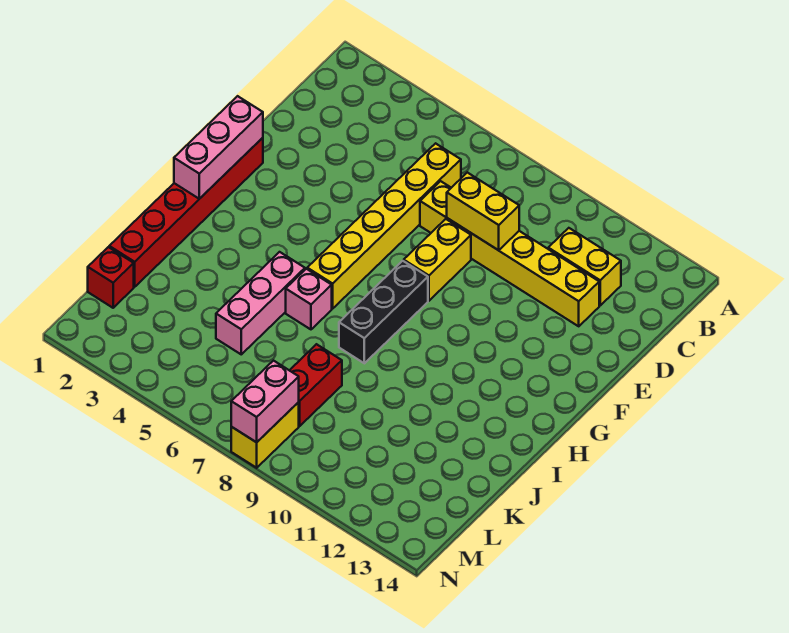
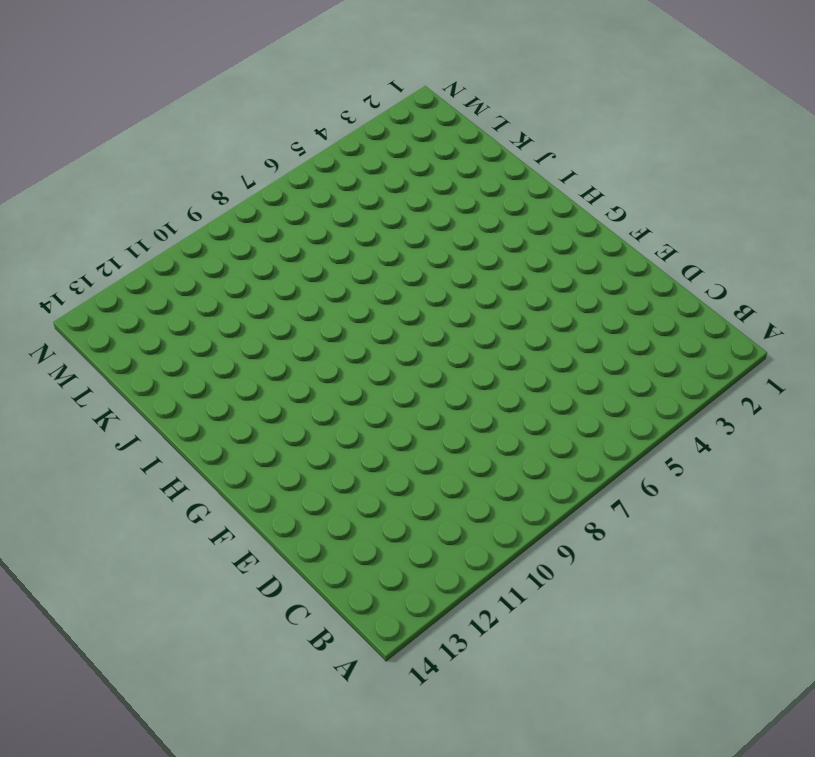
none -> yellow brick C6:H6 level 1
none -> yellow brick C11:C12 level 1
none -> yellow brick D7:D12 level 1

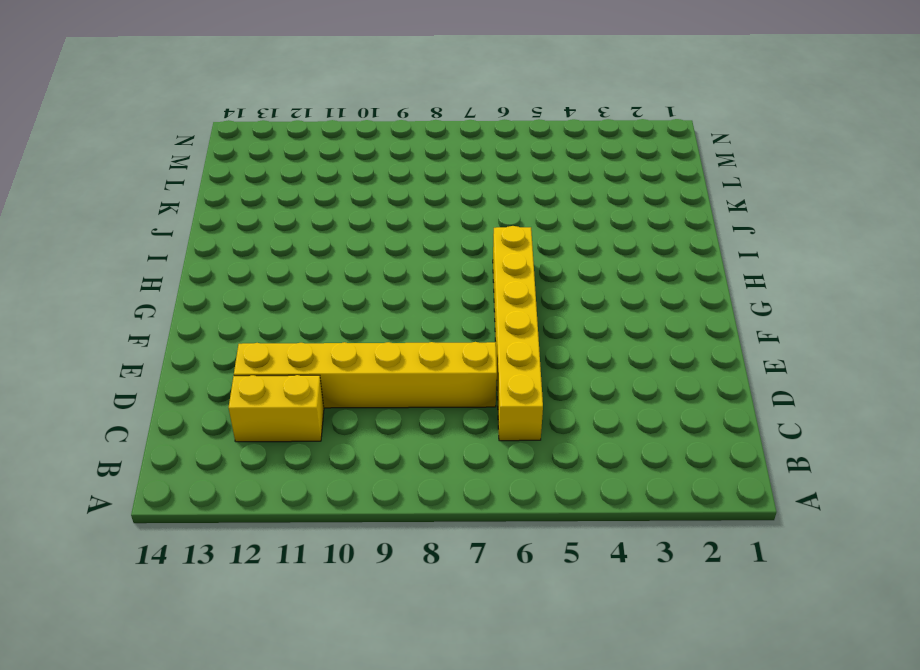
none -> yellow brick E8:F8 level 1
none -> red brick F1:K1 level 1
none -> black brick G8:I8 level 1

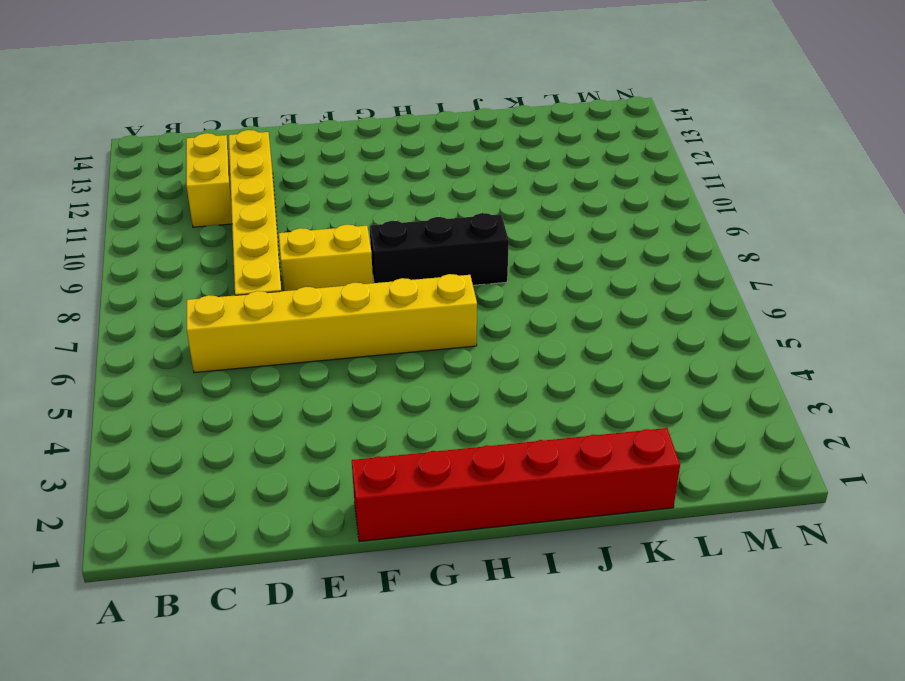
none -> pink brick I5:K5 level 1
none -> pink brick I6 level 1
none -> red brick K8:L8 level 1

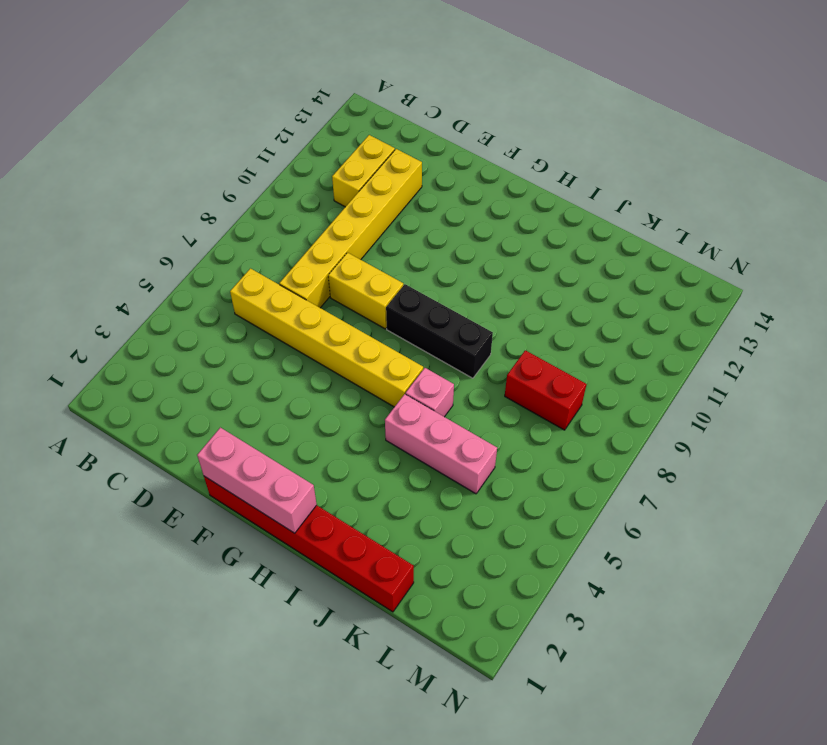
none -> red brick L1 level 1
none -> yellow brick M8:N8 level 1
none -> yellow brick D8:D9 level 2

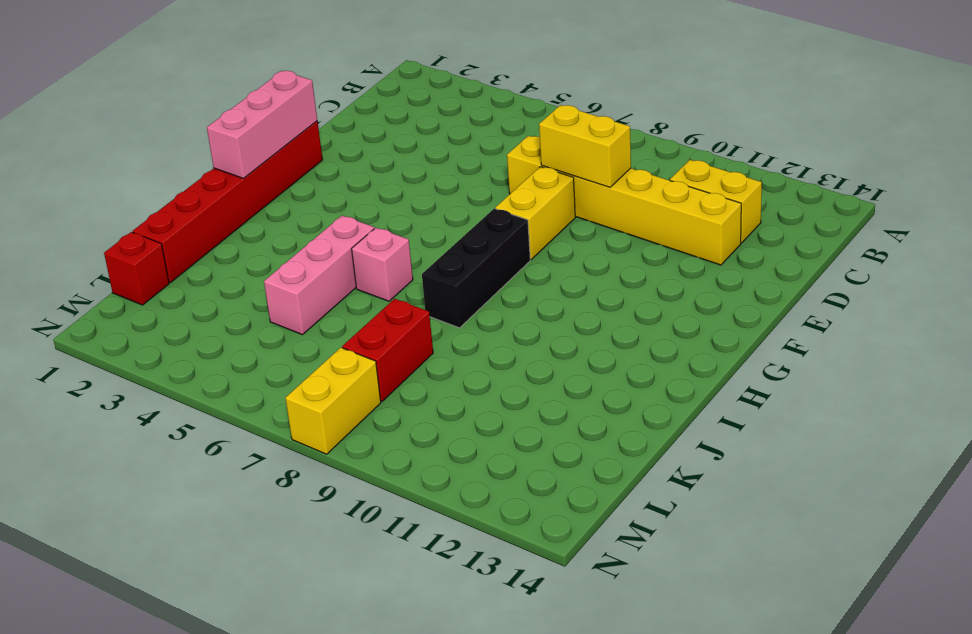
none -> yellow brick C6:H6 level 1
none -> pink brick M8:N8 level 2

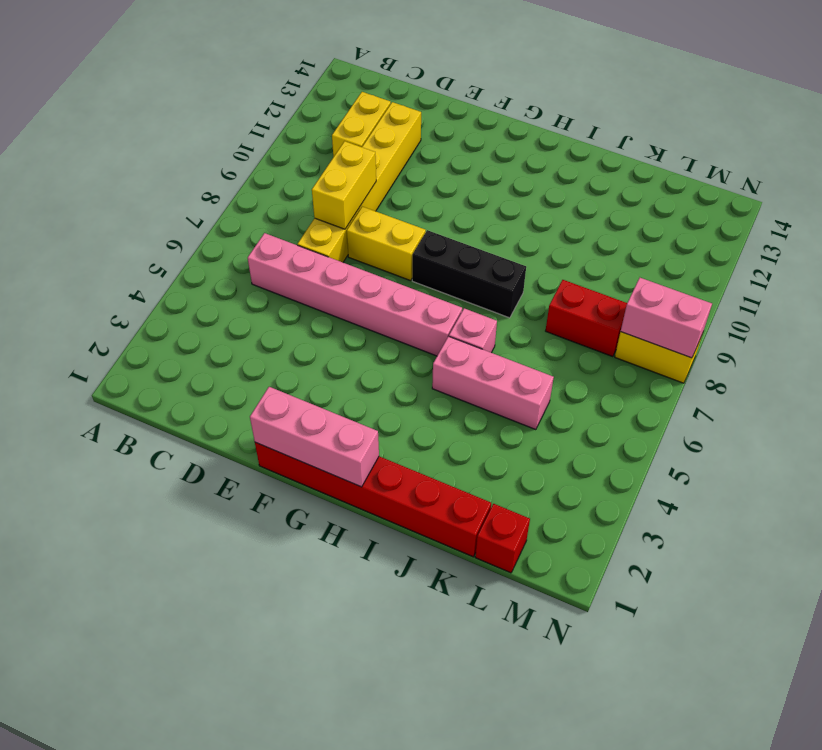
pink brick C6:H6 level 1 -> yellow brick C6:H6 level 1

